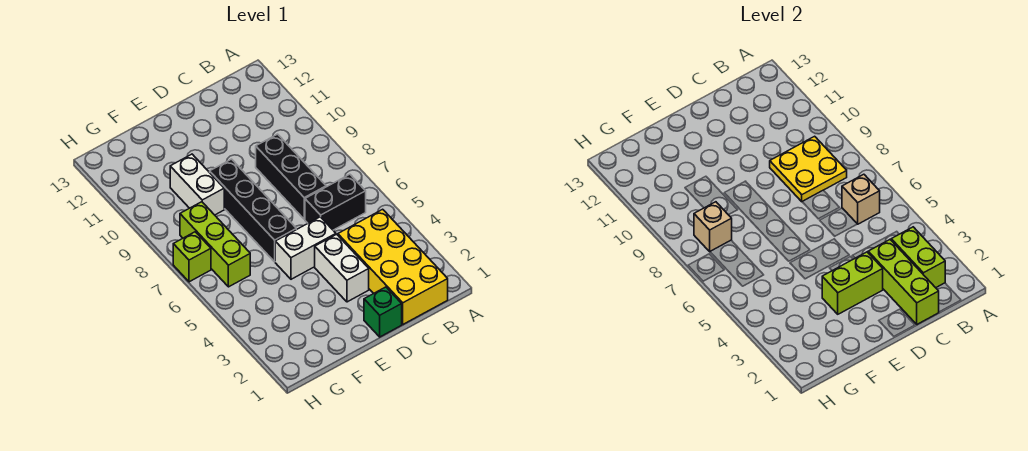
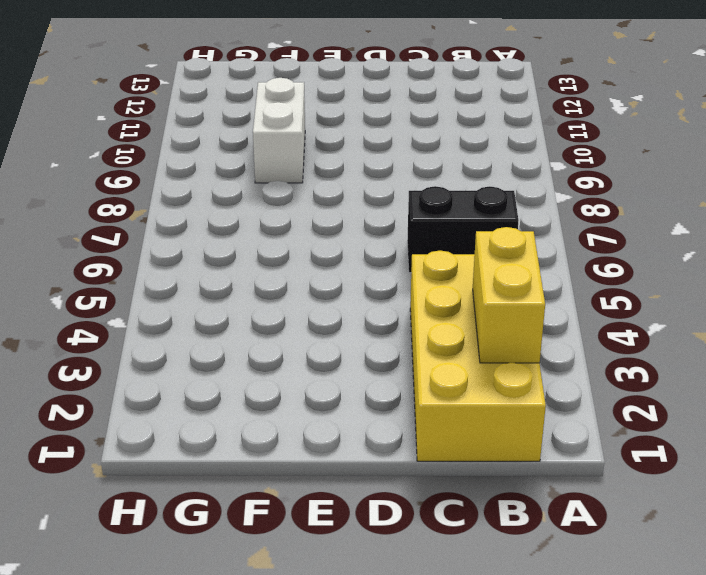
yellow brick B2:B3 level 2 -> lime brick B2:B3 level 2
none -> black brick C7:C9 level 1
none -> green brick D1 level 1
none -> white brick D3:D4 level 1

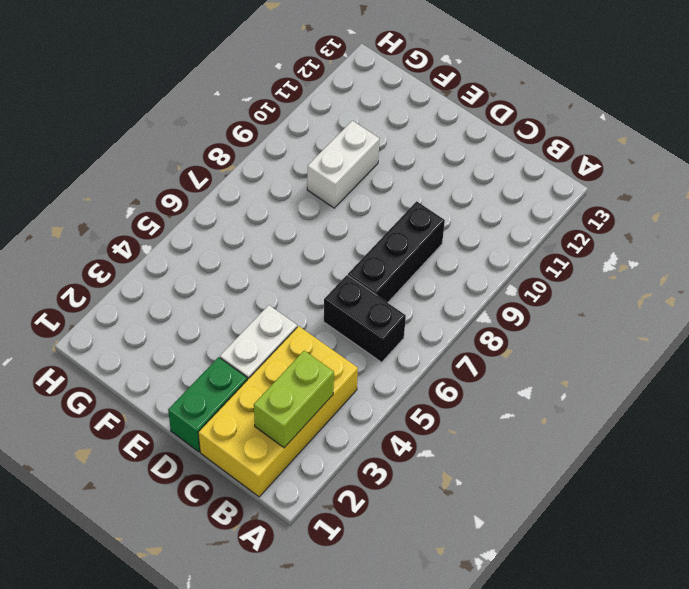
green brick D1:D2 level 1 -> green brick D1 level 1
none -> white brick D5:E5 level 1
none -> black brick E6:E9 level 1
none -> lime brick G6:G8 level 1

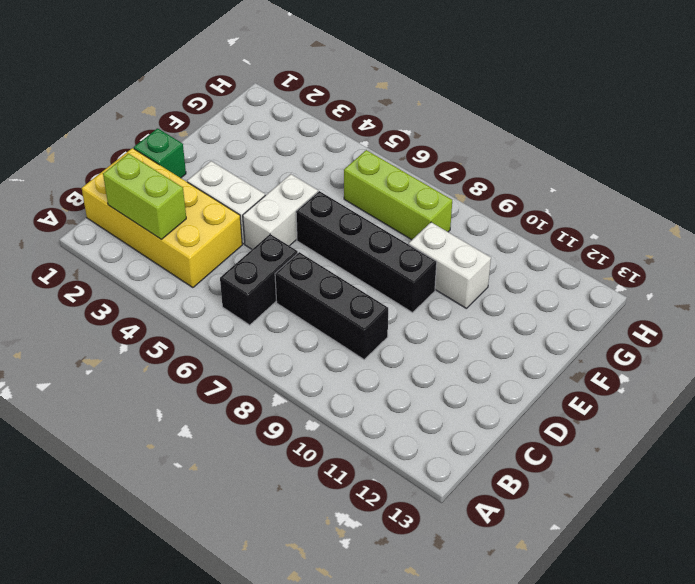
none -> lime brick H7 level 1
none -> tan brick B6 level 2
none -> yellow plate B8:C9 level 2

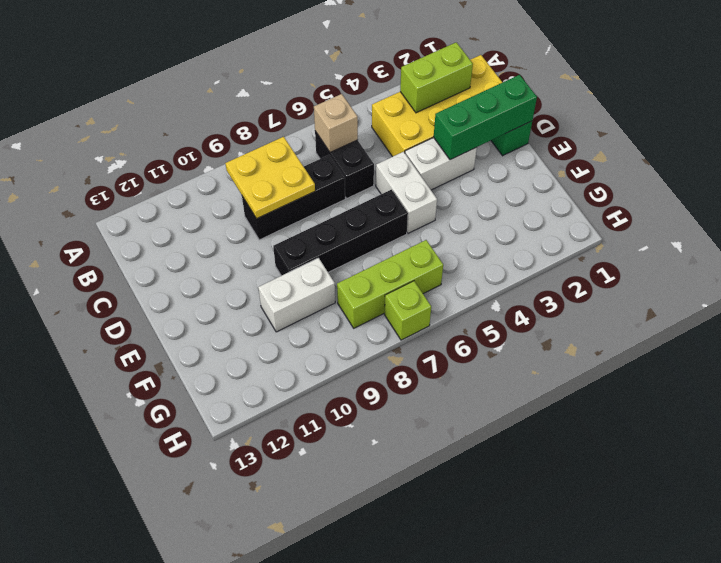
green brick D1:D3 level 2 -> lime brick D3:E3 level 2
none -> lime brick C1:C3 level 2
none -> tan brick G8 level 2

